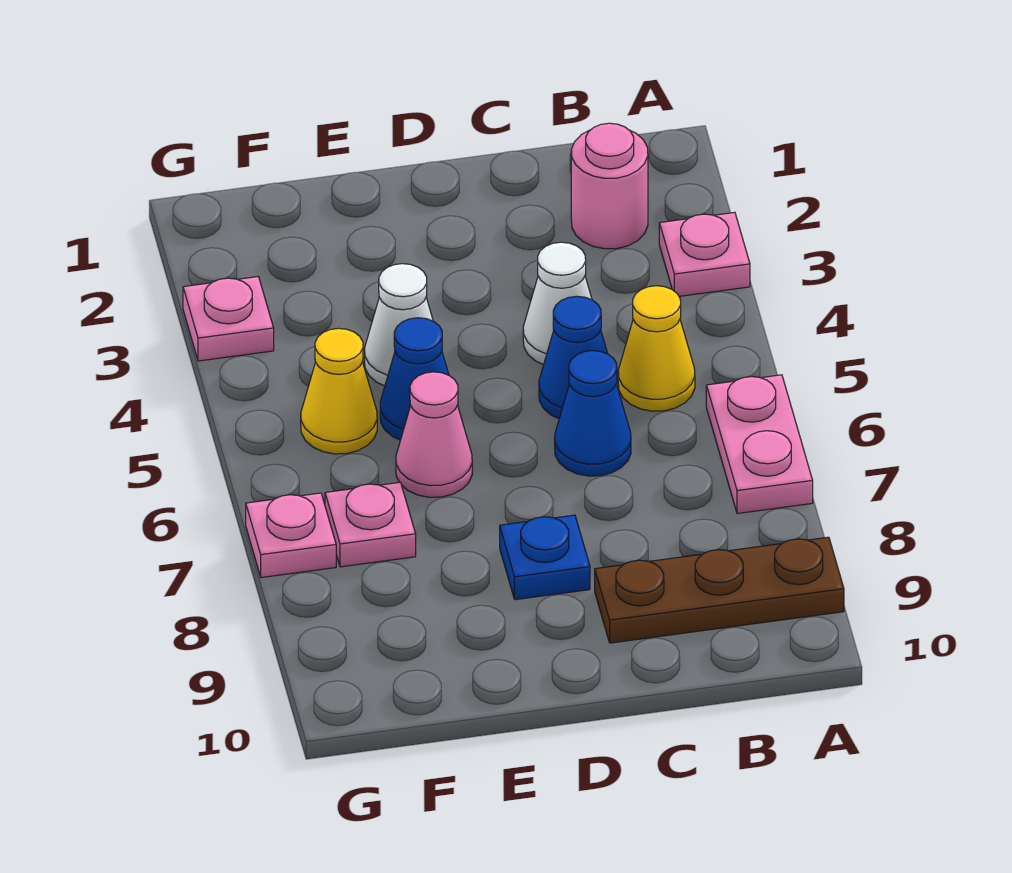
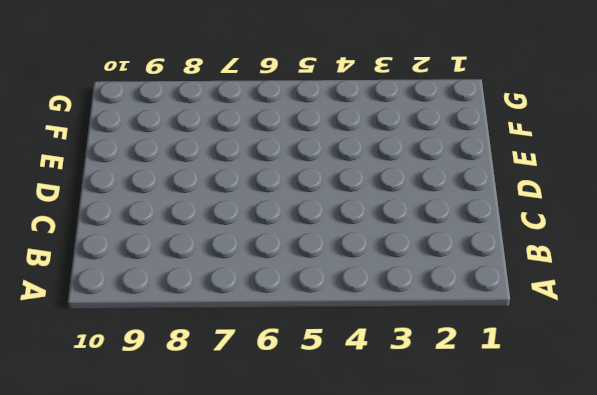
none -> pink plate A3 level 1
none -> pink plate A6:A7 level 1
none -> brown plate A9:C9 level 1

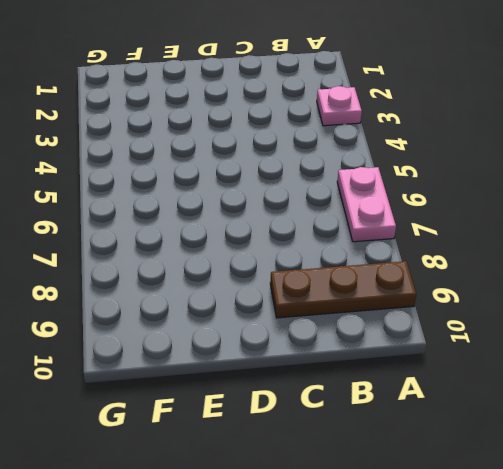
none -> pink round brick B2 level 1
none -> yellow cone B5 level 1
none -> white cone C4 level 1

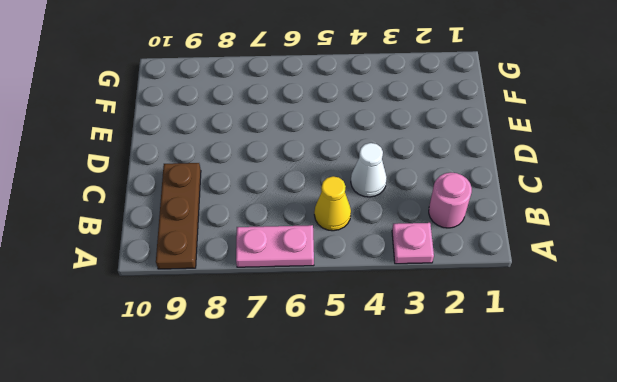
none -> blue cone C5 level 1
none -> blue cone C6 level 1
none -> blue plate D8 level 1

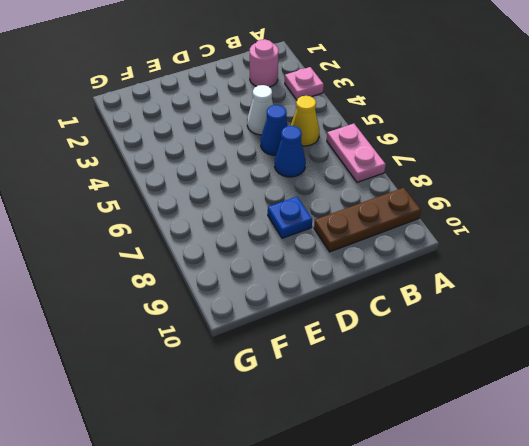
none -> white cone E4 level 1
none -> blue cone E5 level 1
none -> pink cone E6 level 1

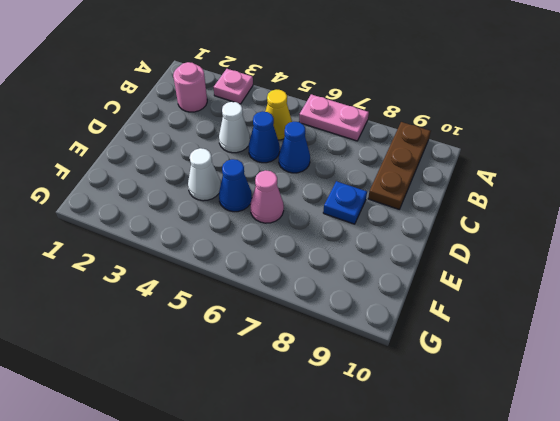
none -> yellow cone F5 level 1
none -> pink plate F7 level 1
none -> pink plate G3 level 1

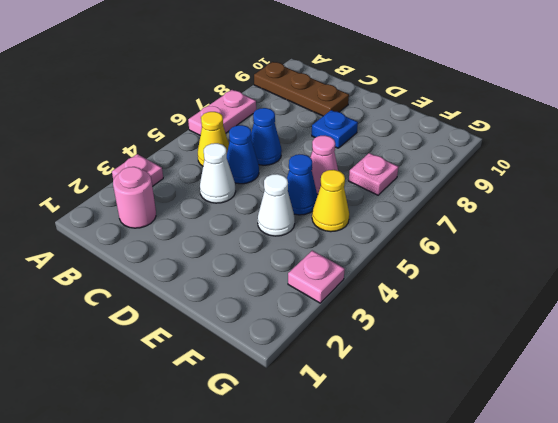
none -> pink plate G7 level 1

